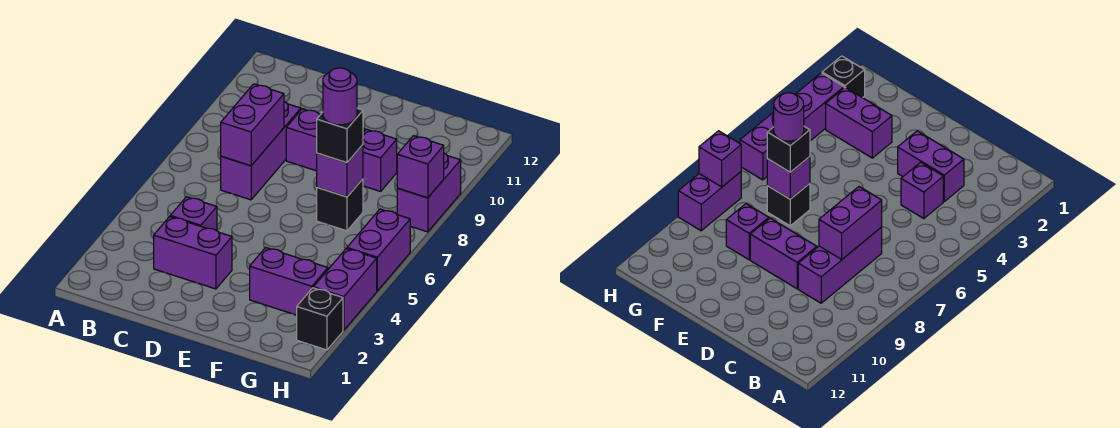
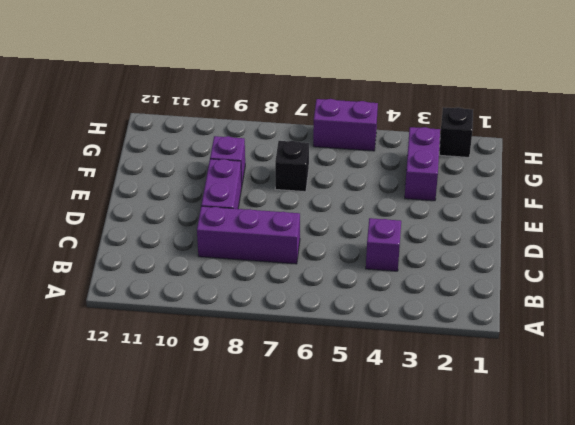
none -> purple brick C3:D3 level 1
none -> purple brick H3:H4 level 1
none -> purple brick H8:H9 level 1

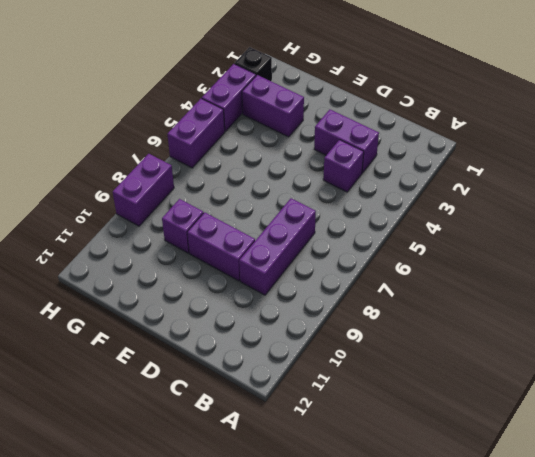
none -> black brick F7 level 1
none -> purple brick C7:C8 level 2
none -> purple brick F7 level 2

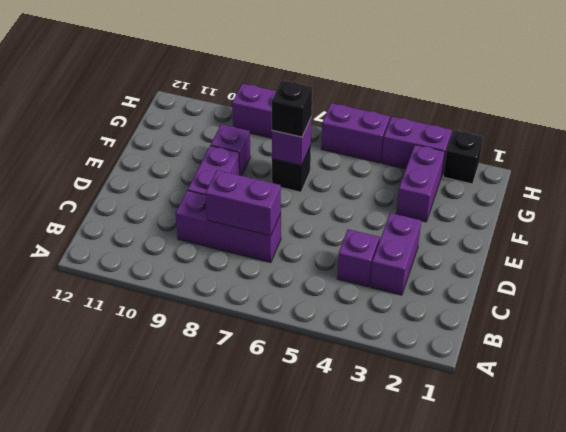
none -> purple brick H8 level 2
none -> purple round brick F7 level 4

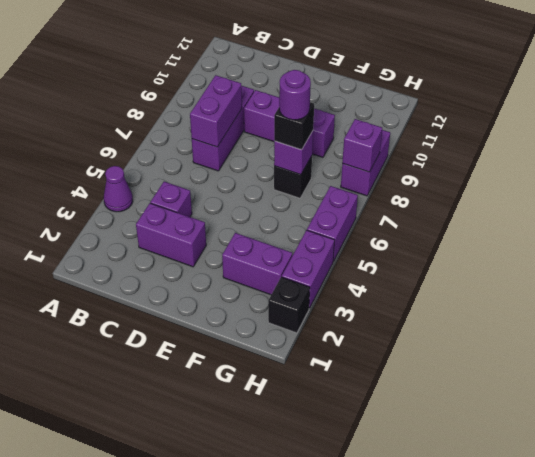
purple cone A4 level 1 -> none

